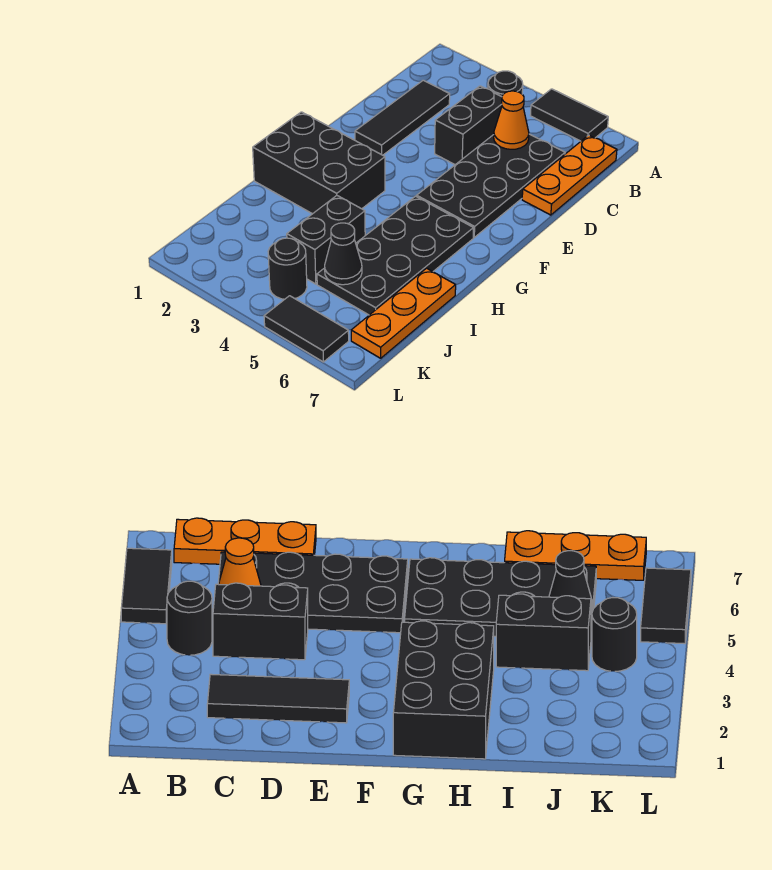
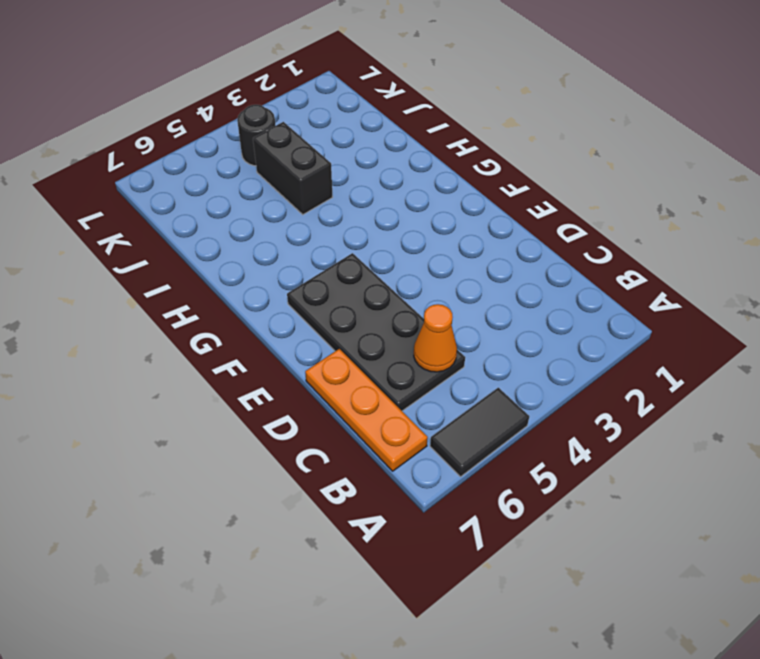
none -> black round brick B4 level 1
none -> black tile C2:E2 level 1
none -> black brick C4:D4 level 1

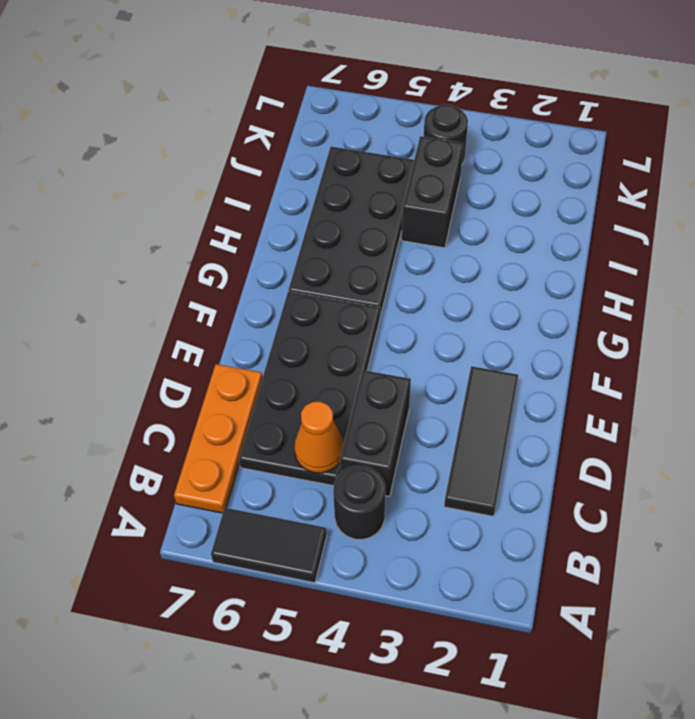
none -> black brick G1:H3 level 1
none -> orange plate I7:K7 level 1
none -> black tile L5:L6 level 1

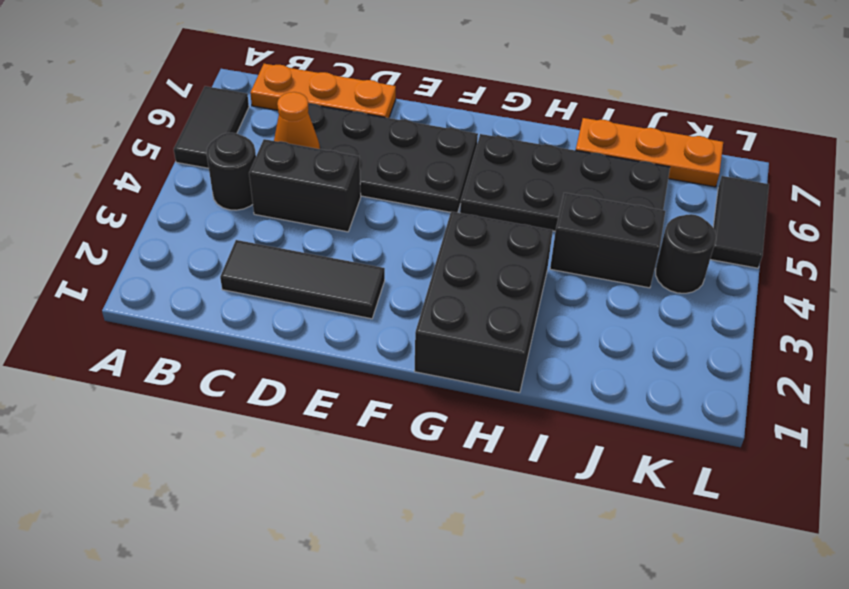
none -> black cone J5 level 2

